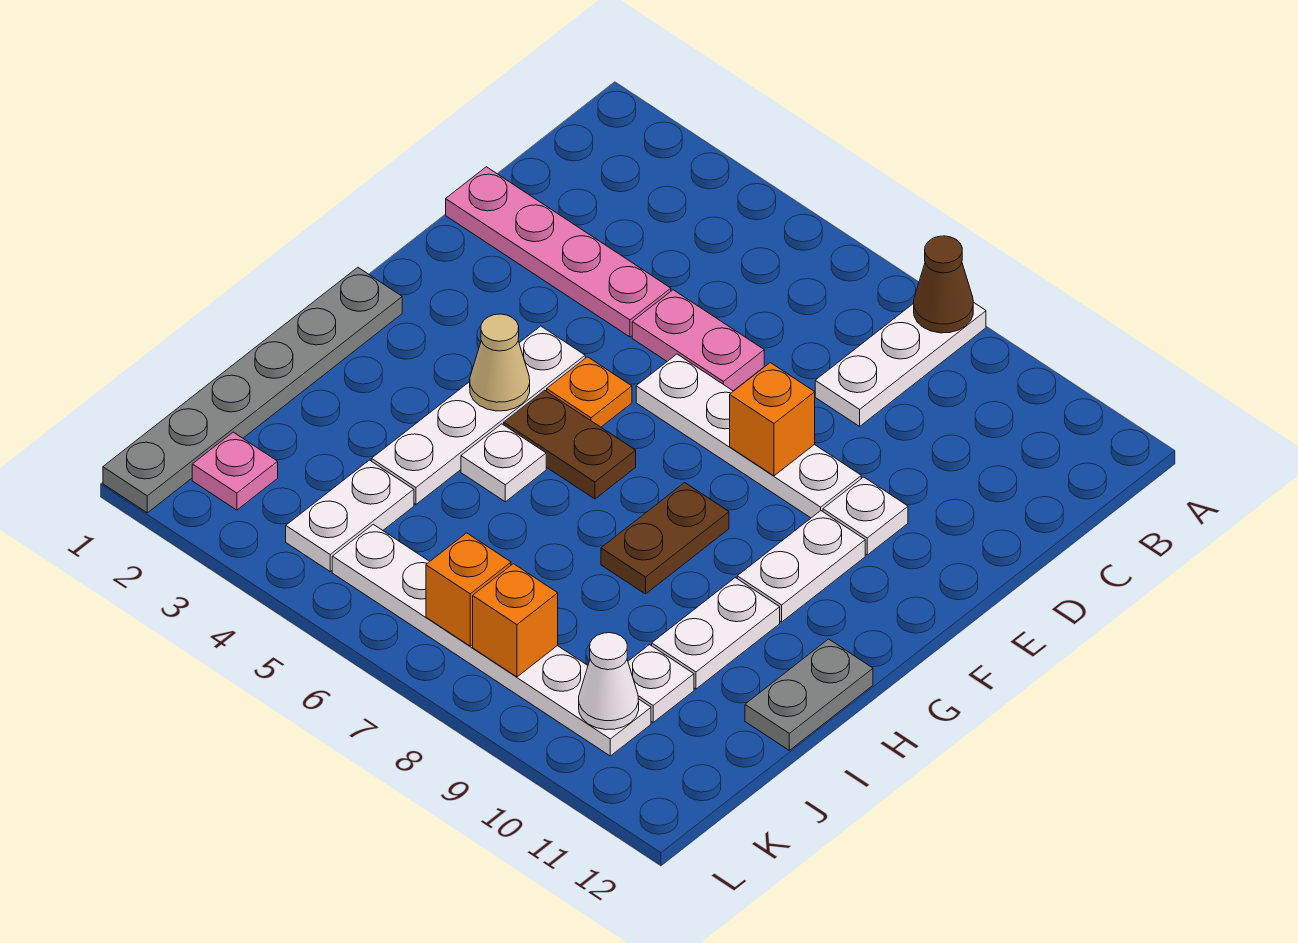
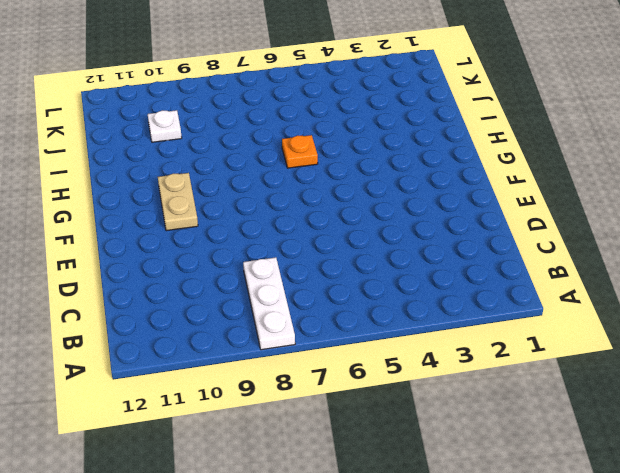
tan plate F10:G10 level 1 -> white plate F10:G10 level 1
orange plate H6 level 1 -> orange plate F5 level 1
none -> pink plate D1:D4 level 1
none -> pink plate D5:D6 level 1
none -> white plate E6:E9 level 1

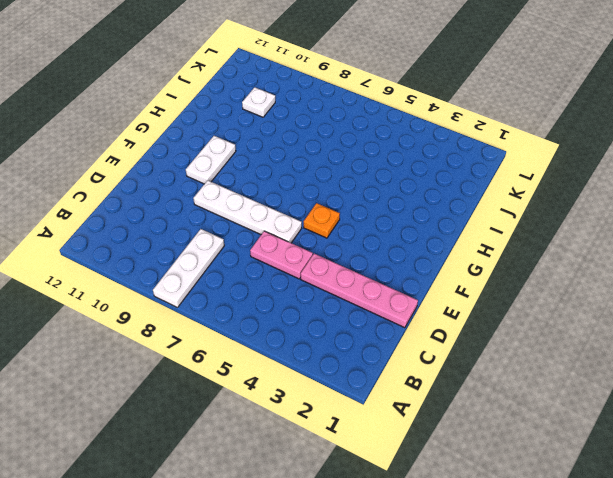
none -> white plate E10 level 1
none -> white plate F4:I4 level 1
none -> grey plate G1:L1 level 1

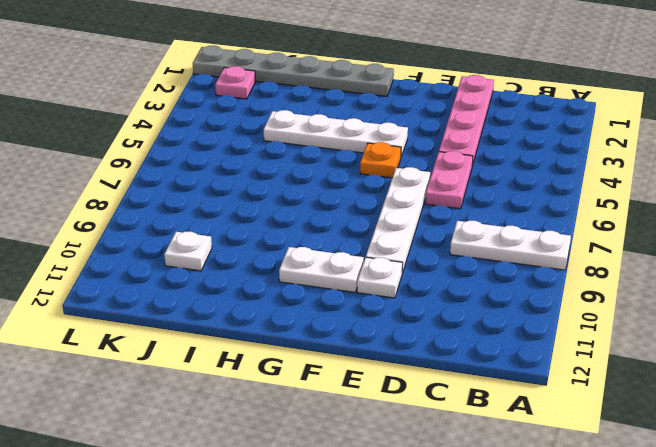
none -> brown plate G5:G6 level 1
none -> brown plate G8:H8 level 1
none -> white plate H5 level 1

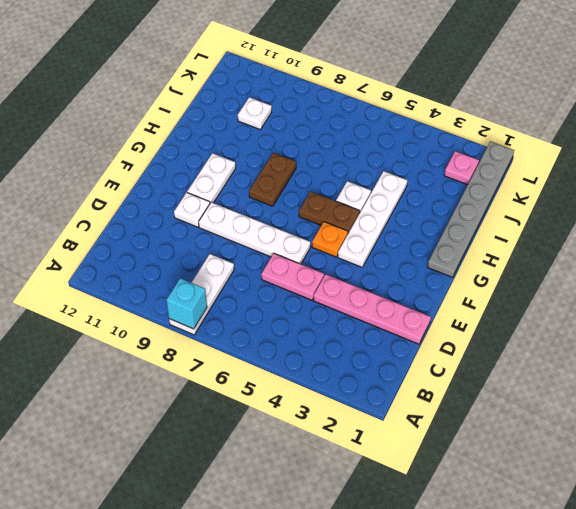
cyan brick A8 level 2 -> brown cone A8 level 2
none -> white plate H10:I10 level 1
none -> grey plate H12:I12 level 1
none -> white plate J4:K4 level 1

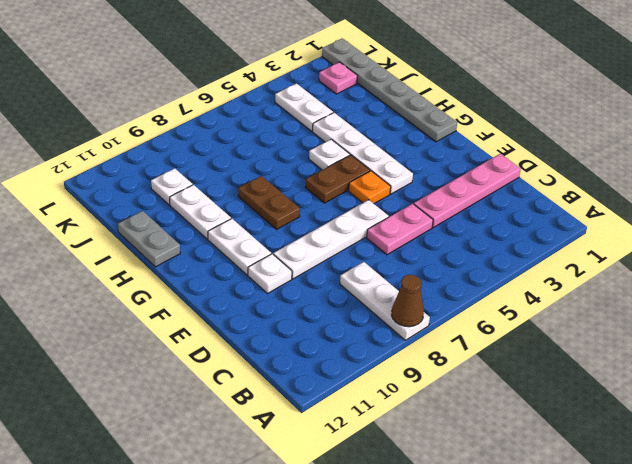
none -> white plate K5:K10 level 1
none -> orange brick E8 level 2
none -> tan cone G4 level 2

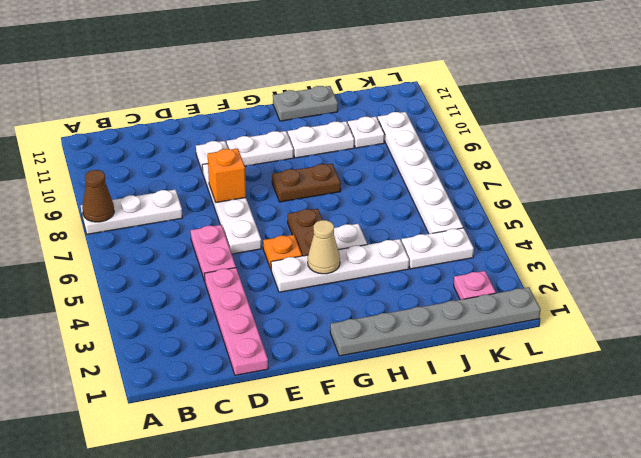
none -> orange brick K7 level 2
none -> orange brick K8 level 2
none -> white cone K10 level 2

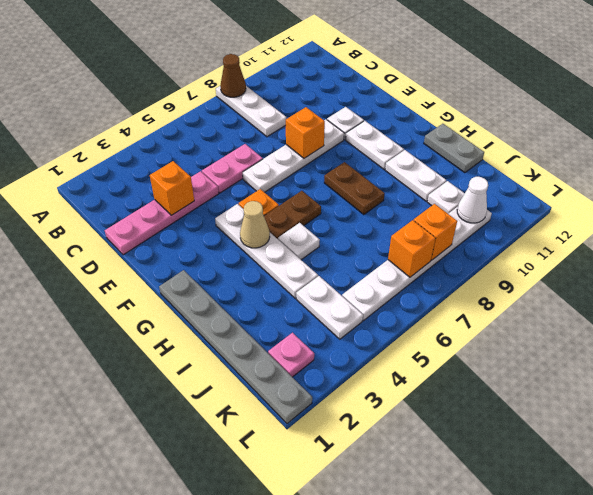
orange brick D3 level 2 -> none

